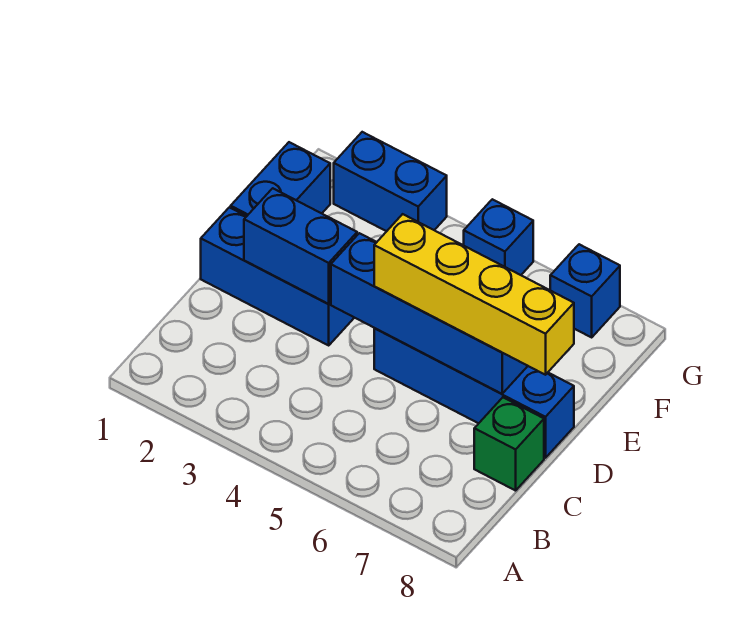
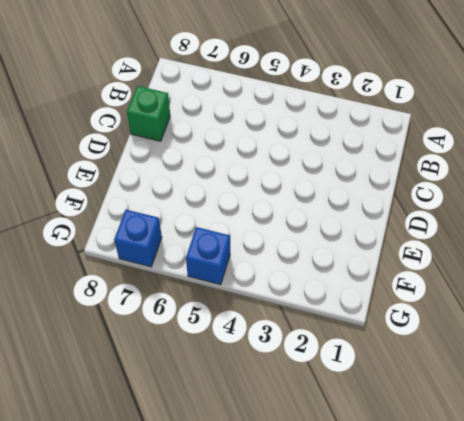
none -> blue brick D1:D3 level 1
none -> blue brick D5:D8 level 1

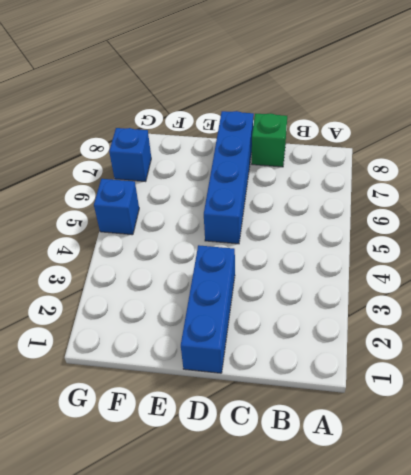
none -> blue brick E1:F1 level 1
none -> blue brick G2:G3 level 1

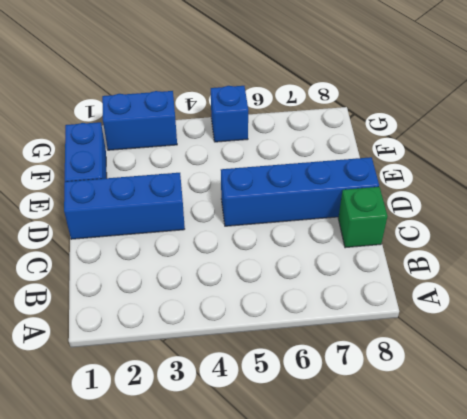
none -> blue brick G7 level 1
none -> blue brick D2:D3 level 2

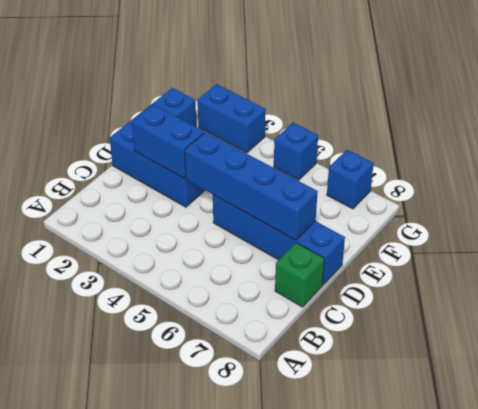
none -> yellow brick D5:D8 level 3

